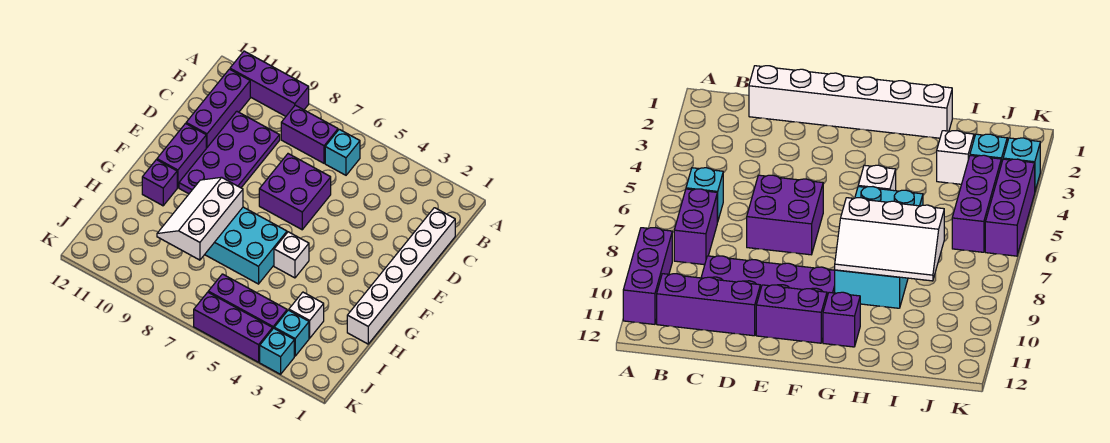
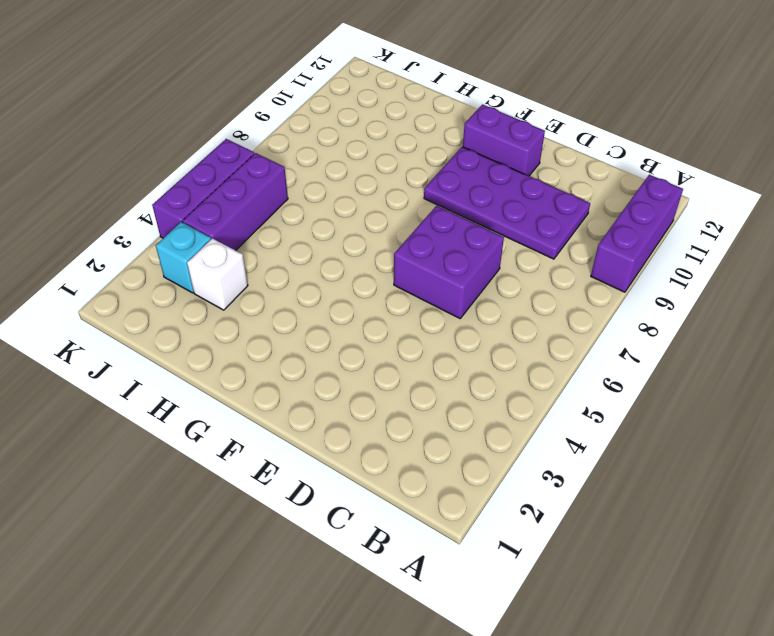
none -> cyan brick B6 level 1
none -> purple brick B7:B8 level 1
none -> purple brick B11:D11 level 1

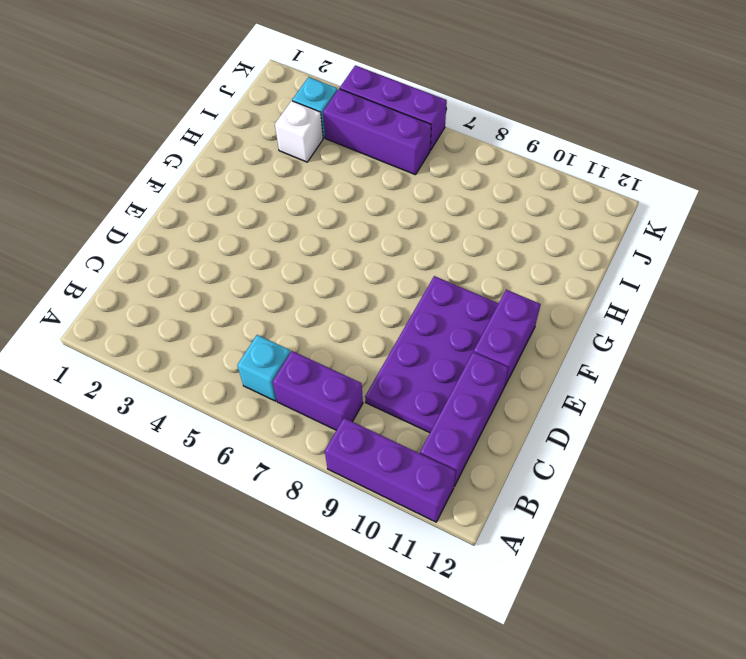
none -> white brick C1:H1 level 1
none -> purple brick D6:E7 level 1
none -> white brick G5 level 1

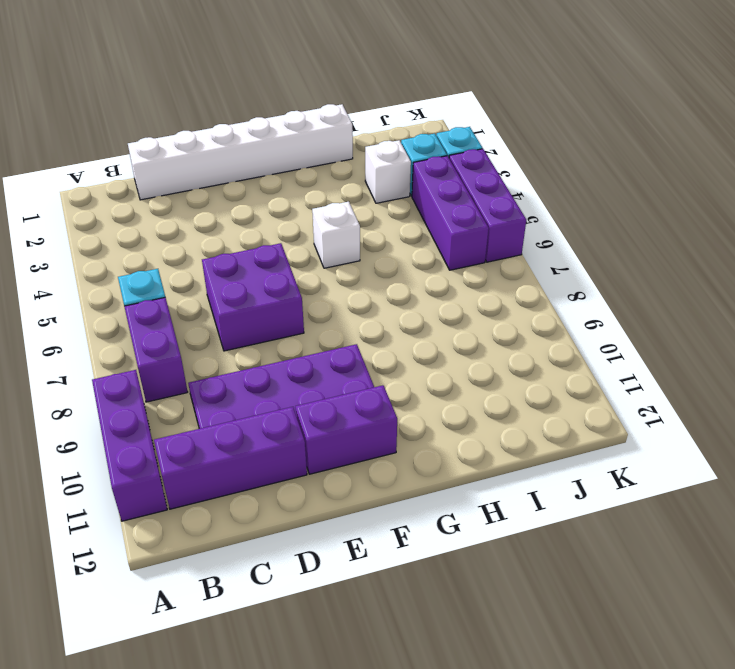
none -> cyan brick G6:H9 level 1
none -> purple brick G11 level 1
none -> white slope G8:I9 level 2 top 8

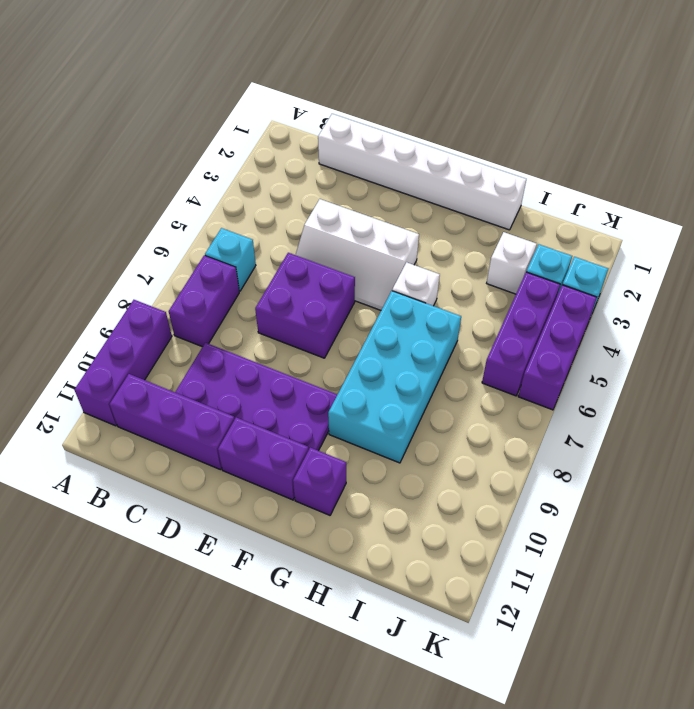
white slope D4:F5 level 1 top 4 -> white slope G8:I9 level 2 top 8

